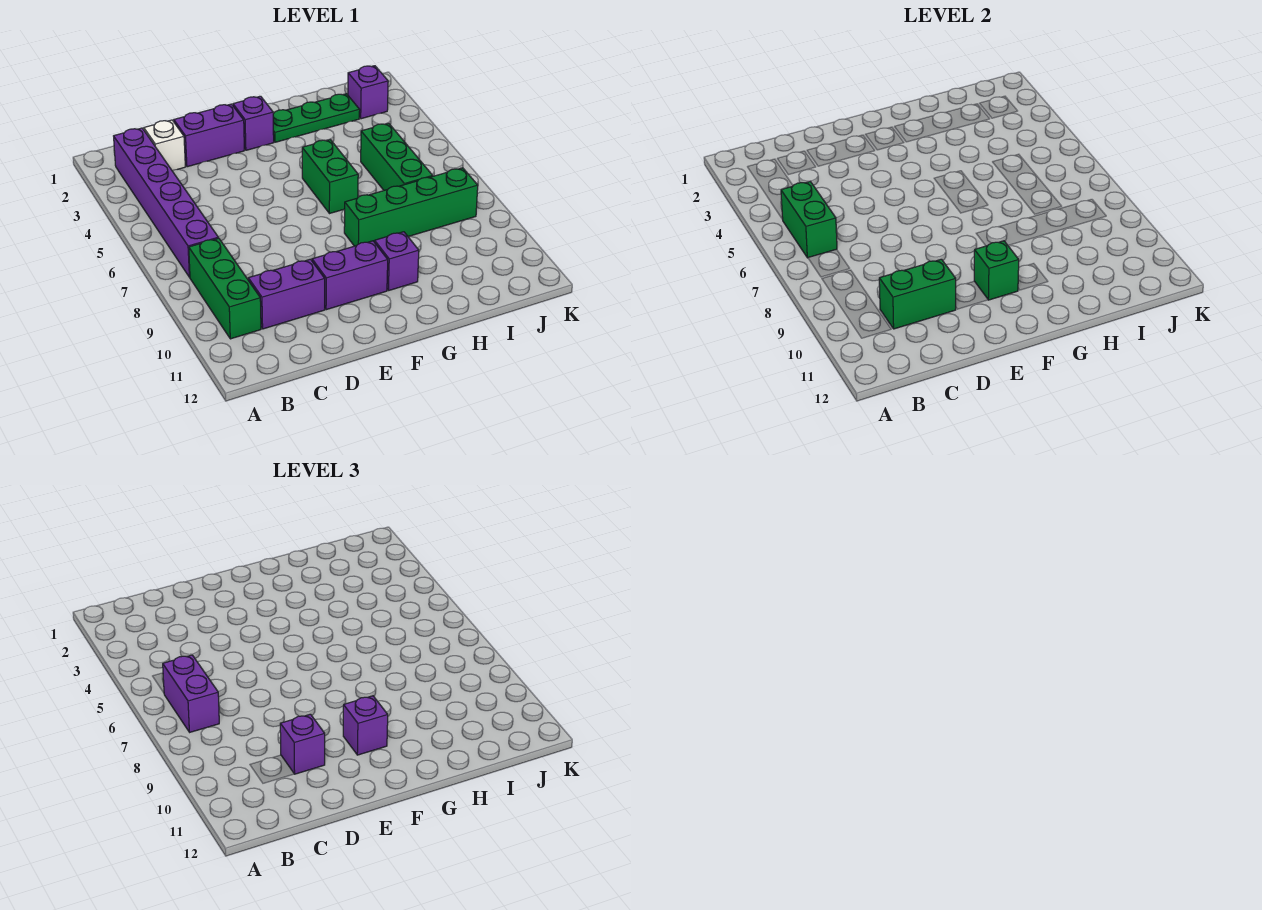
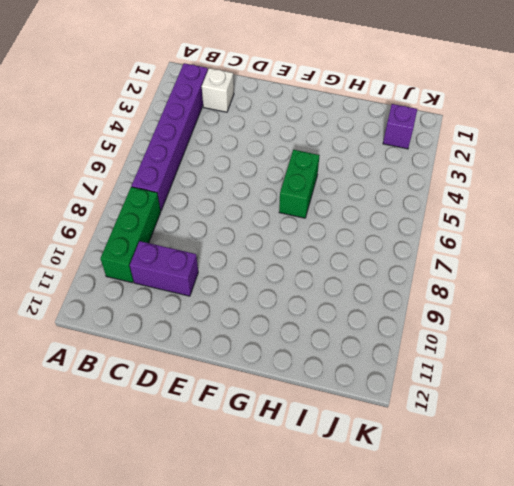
none -> purple brick D2:E2 level 1
none -> purple brick E10:F10 level 1
none -> purple brick F2 level 1

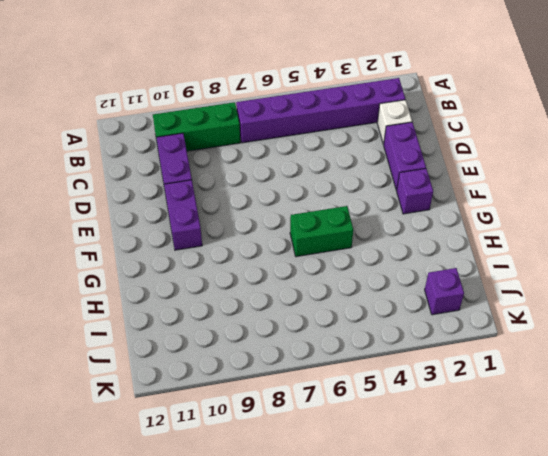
none -> green plate G2:I2 level 1
none -> green brick G8:J8 level 1
none -> purple brick G10 level 1

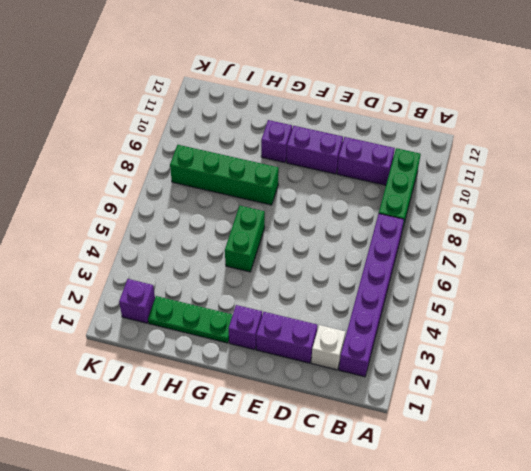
none -> green brick I5:I7 level 1
none -> green brick B5:B6 level 2
none -> green brick C10:D10 level 2

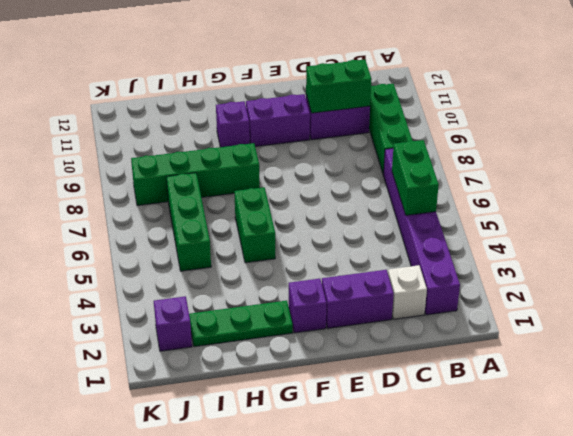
none -> green brick F10 level 2
none -> purple brick B6:B7 level 3
none -> purple brick D10 level 3

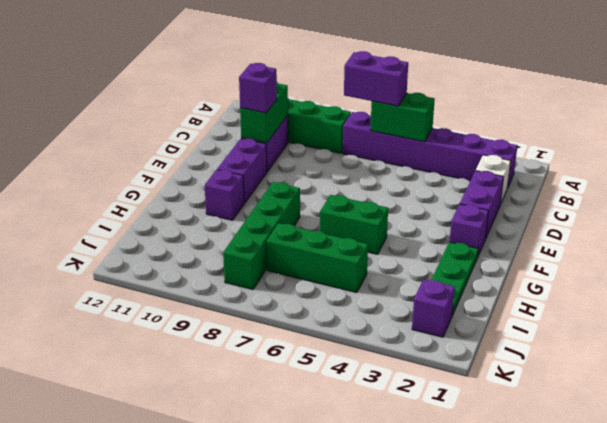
none -> green brick F10 level 2
none -> purple brick F10 level 3

